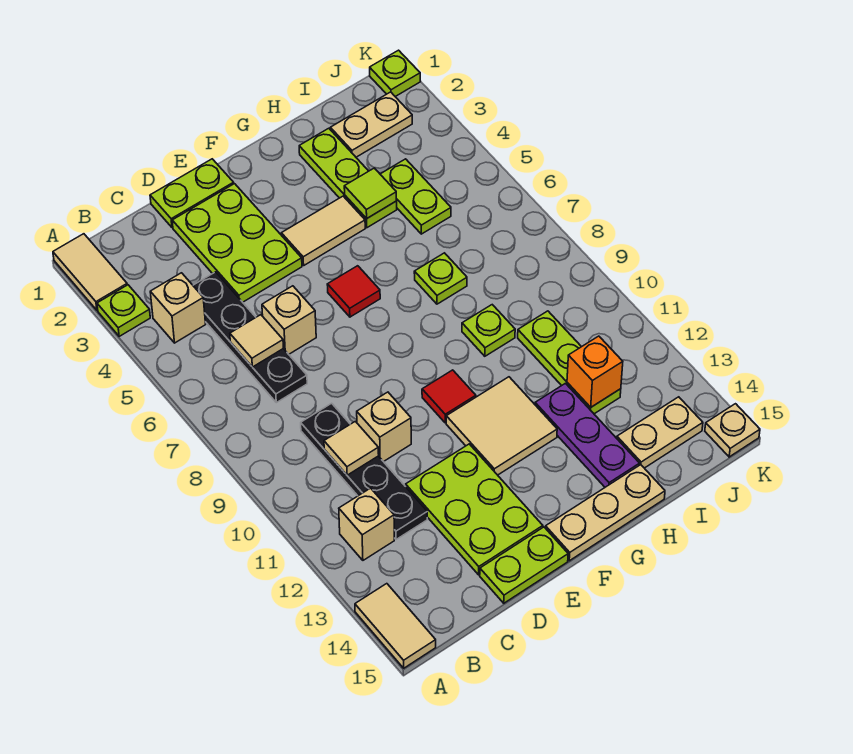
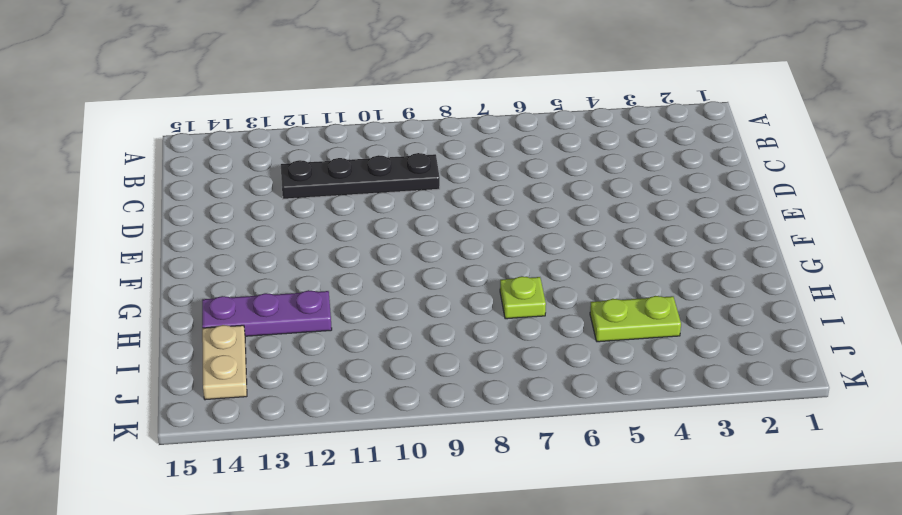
none -> tan tile A1:A2 level 1
none -> lime plate A3 level 1
none -> tan tile A14:A15 level 1
none -> tan brick B4 level 1

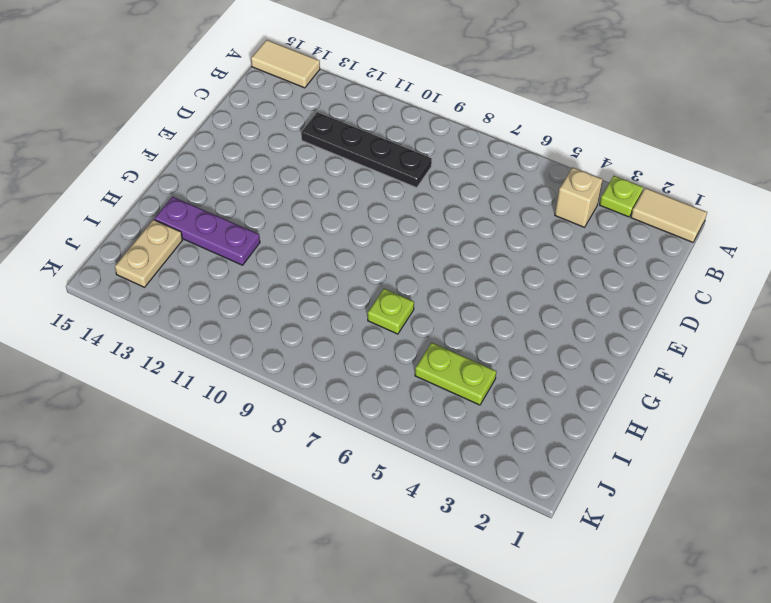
none -> tan brick B12 level 1
none -> black plate C4:C7 level 1
none -> lime plate D1:E1 level 1
none -> lime plate D2:E4 level 1

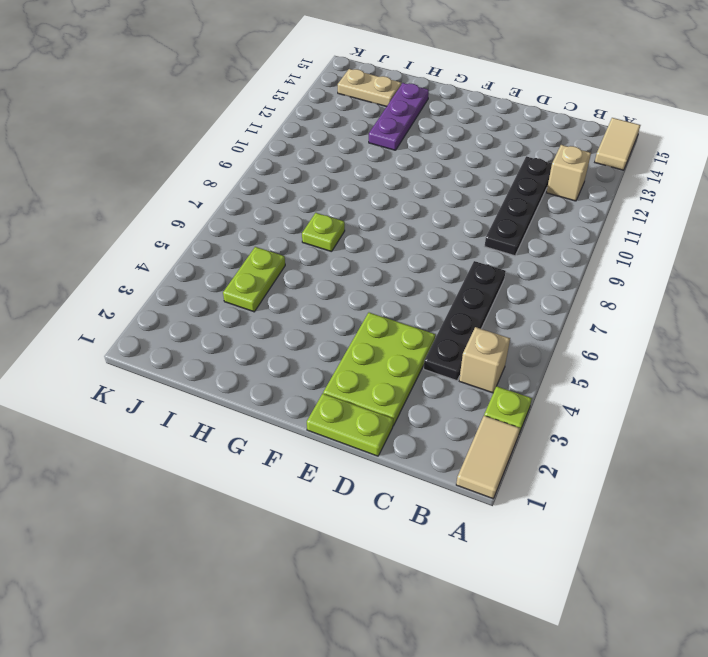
none -> tan brick D6 level 1
none -> tan brick D10 level 1
none -> lime plate D12:E14 level 1
none -> lime plate D15:E15 level 1

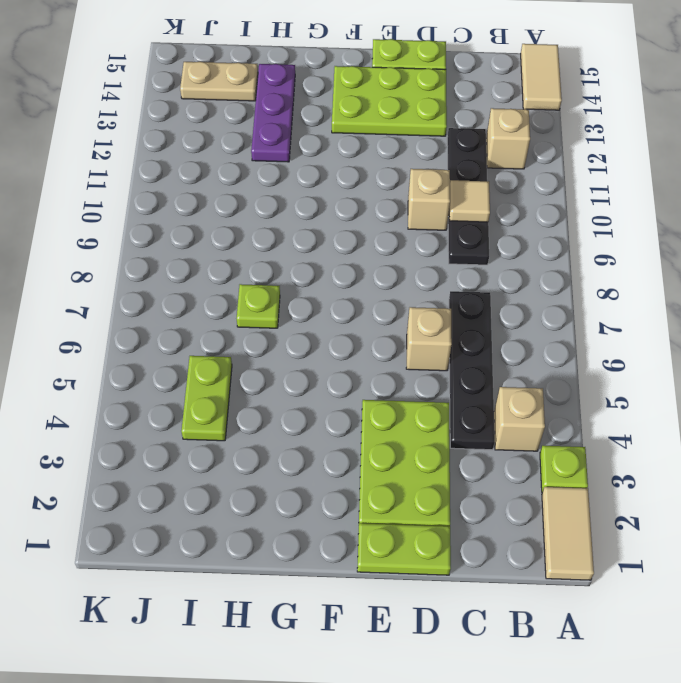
lime plate D13:F14 level 1 -> lime plate D12:E14 level 1
none -> tan tile F4:G4 level 1
none -> red tile F6 level 1
none -> red tile F10 level 1
none -> tan tile F11:G12 level 1

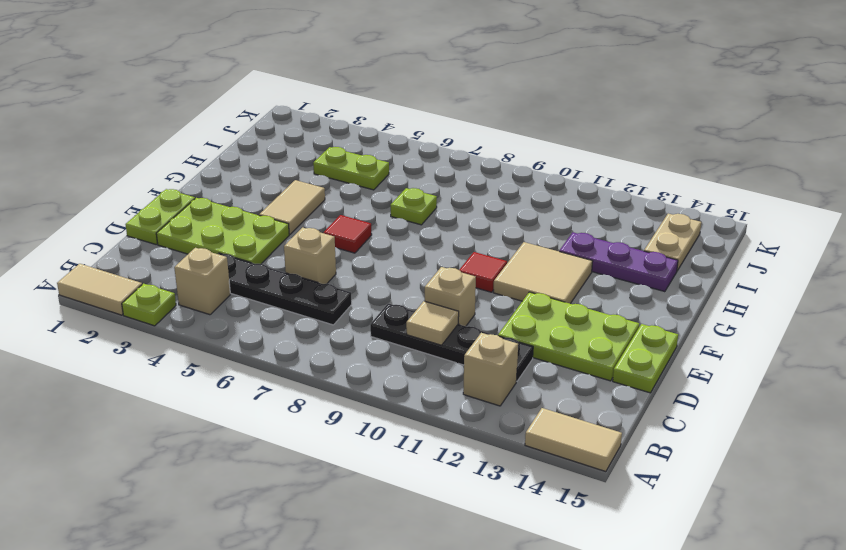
none -> tan plate F15:H15 level 1
none -> lime plate H2:H4 level 1
none -> lime plate H9 level 1
none -> tan plate I2:J2 level 1

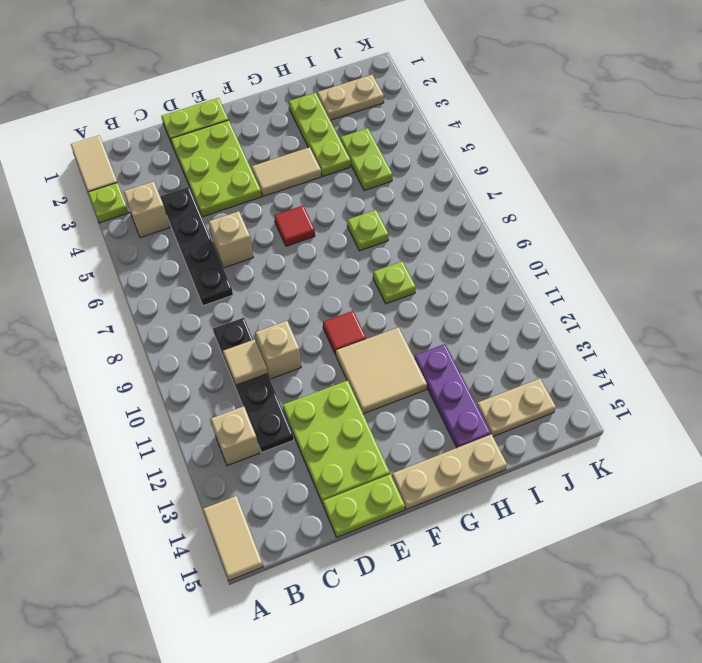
none -> lime plate I10:I12 level 1
none -> lime plate K1 level 1
none -> tan plate K15 level 1
none -> tan tile C6 level 2

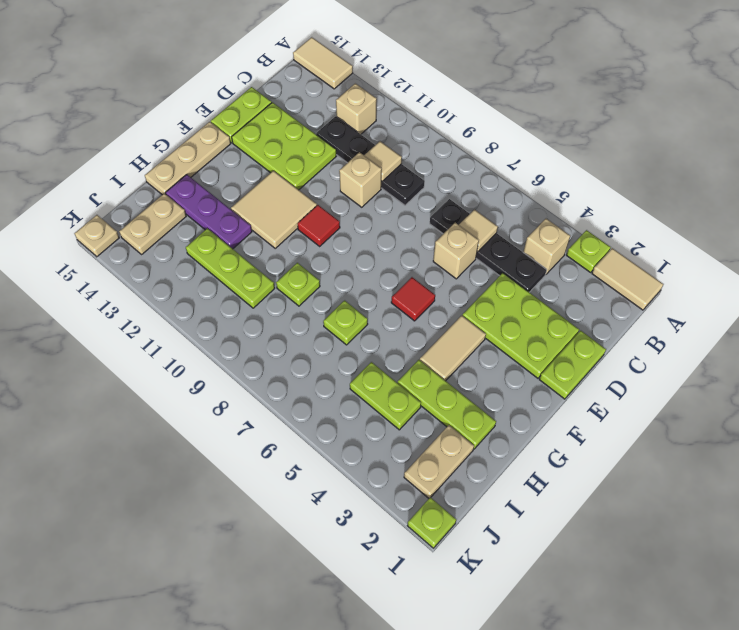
none -> lime tile H4 level 2
none -> orange brick I12 level 2

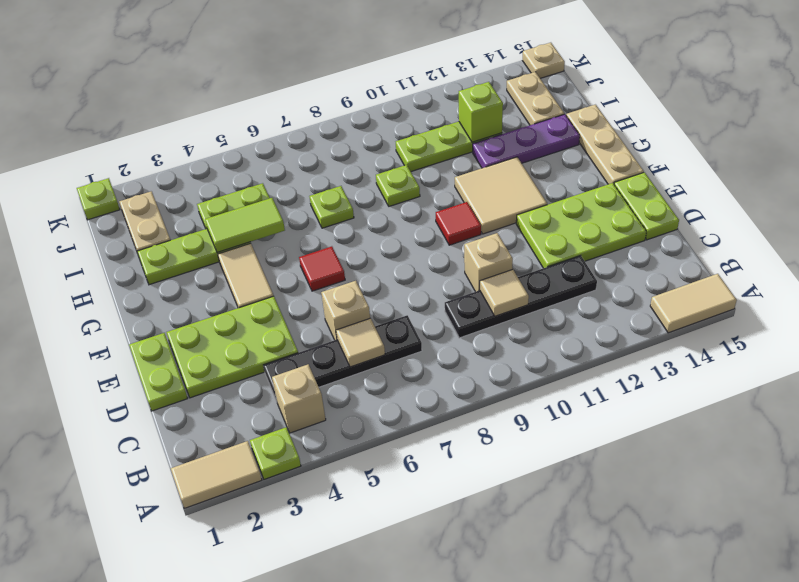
lime tile H4:H5 level 2 -> lime tile H4 level 2
lime brick I12 level 2 -> orange brick I12 level 2
none -> tan brick B12 level 1

